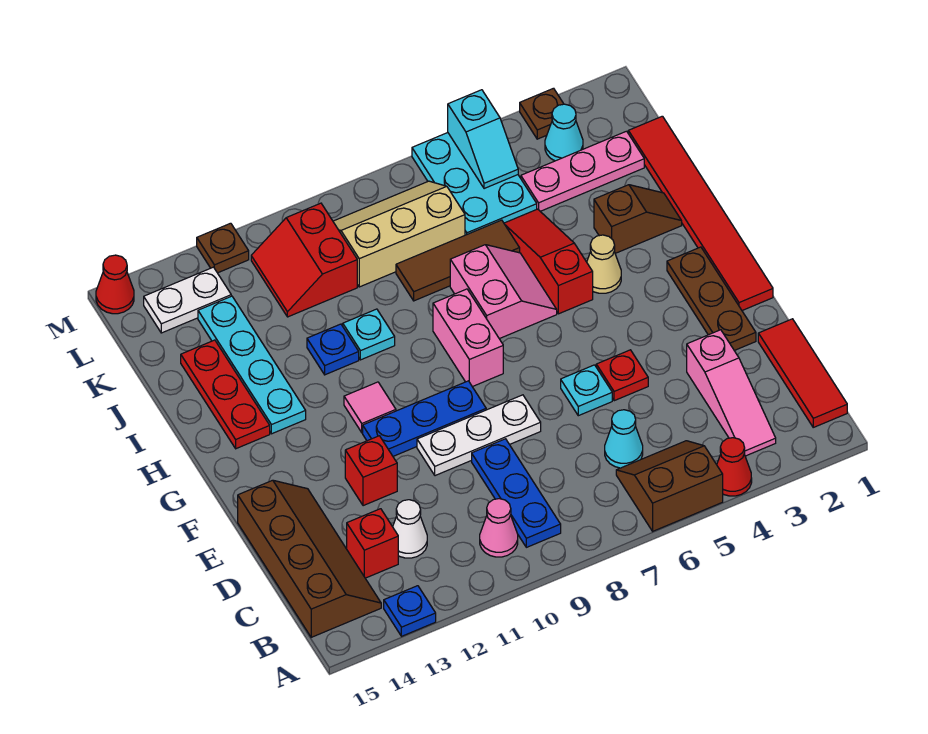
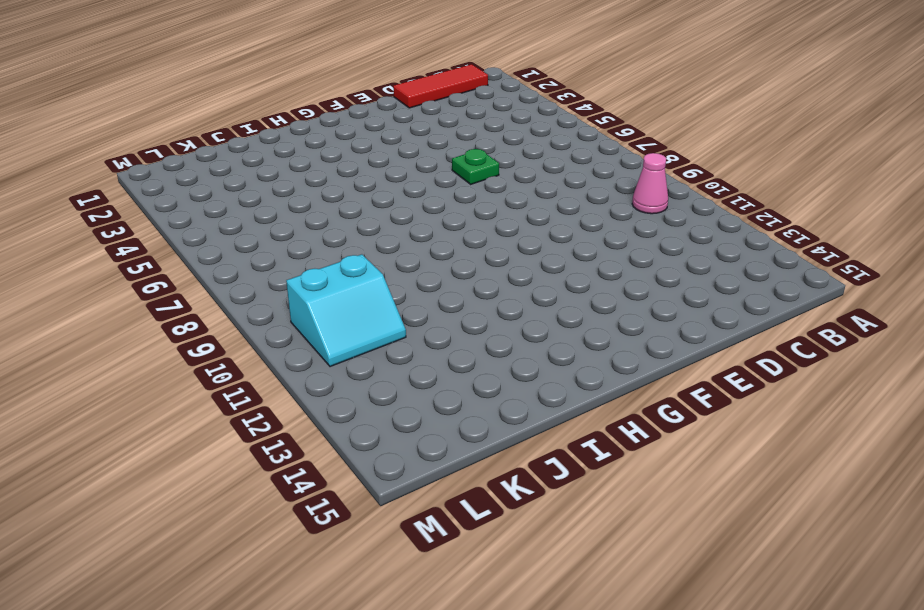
green plate E6 level 1 -> cyan plate E6 level 1
cyan slope K10:L11 level 1 top 10 -> red slope K10:L11 level 1 top 10
none -> red cone A4 level 1
none -> brown slope A5:B6 level 1 top A
none -> blue plate A13 level 1
none -> pink slope B3:D3 level 1 top D

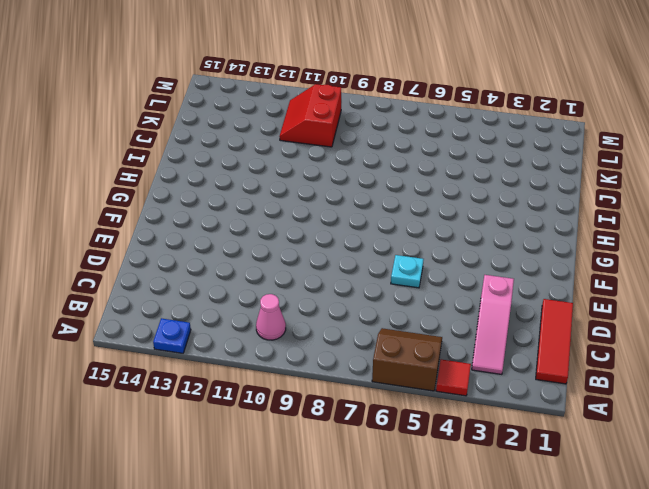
red tile A4 level 1 -> red cone A4 level 1
none -> blue plate B9:D9 level 1
none -> brown slope B14:E15 level 1 top 15
none -> cyan cone C6 level 1
none -> white cone C12 level 1

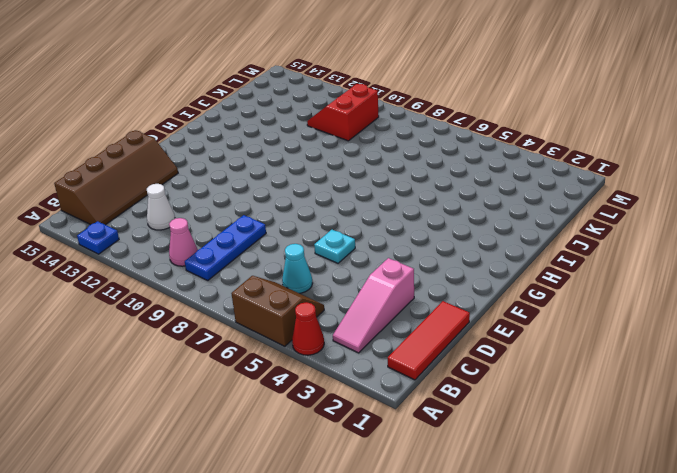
none -> red brick C13 level 1
none -> brown plate E2:G2 level 1
none -> red plate E5 level 1
none -> white plate E8:E10 level 1

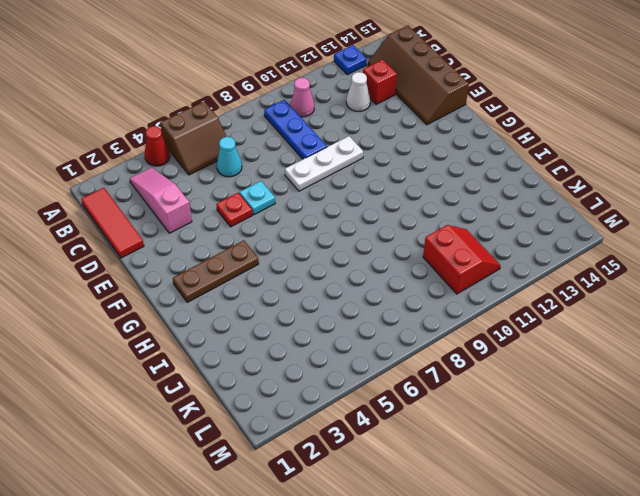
brown plate G2:G4 level 1 -> brown plate E2:G2 level 1
none -> red brick E12 level 1
none -> red tile F1:K1 level 1
none -> blue plate F9:F11 level 1
none -> pink brick G8:H8 level 1

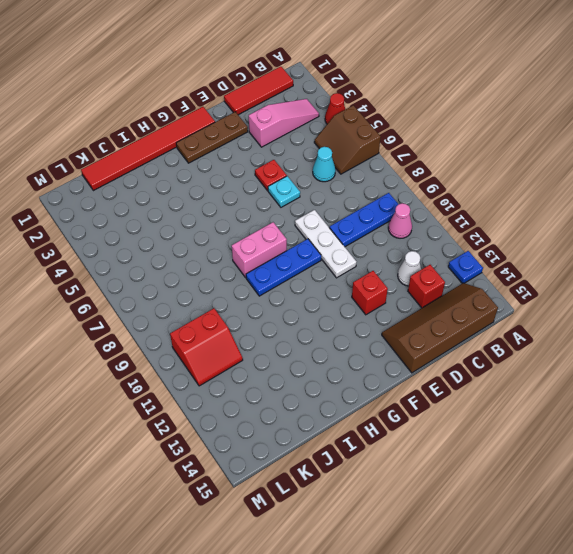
blue plate F9:H9 level 1 -> blue plate F9:F11 level 1
none -> pink tile G11 level 1
none -> tan cone H4 level 1
none -> red slope H5:J5 level 1 top H
none -> pink slope H6:I7 level 1 top 7

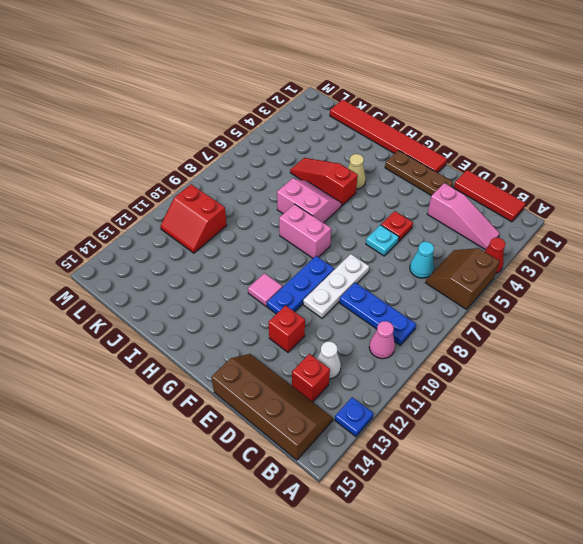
none -> cyan plate H13:K13 level 1
none -> red plate H14:J14 level 1
none -> brown slope I2:I3 level 1 top 3
none -> cyan plate I10 level 1

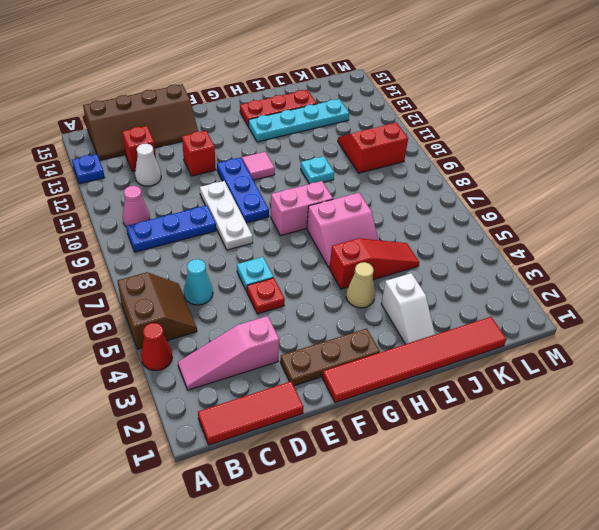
white slope I2:I3 level 1 top 3 -> brown slope I2:I3 level 1 top 3
none -> blue plate I11 level 1
none -> brown tile J6:J8 level 1
none -> pink plate K2:K4 level 1
none -> cyan plate K5:M6 level 1

